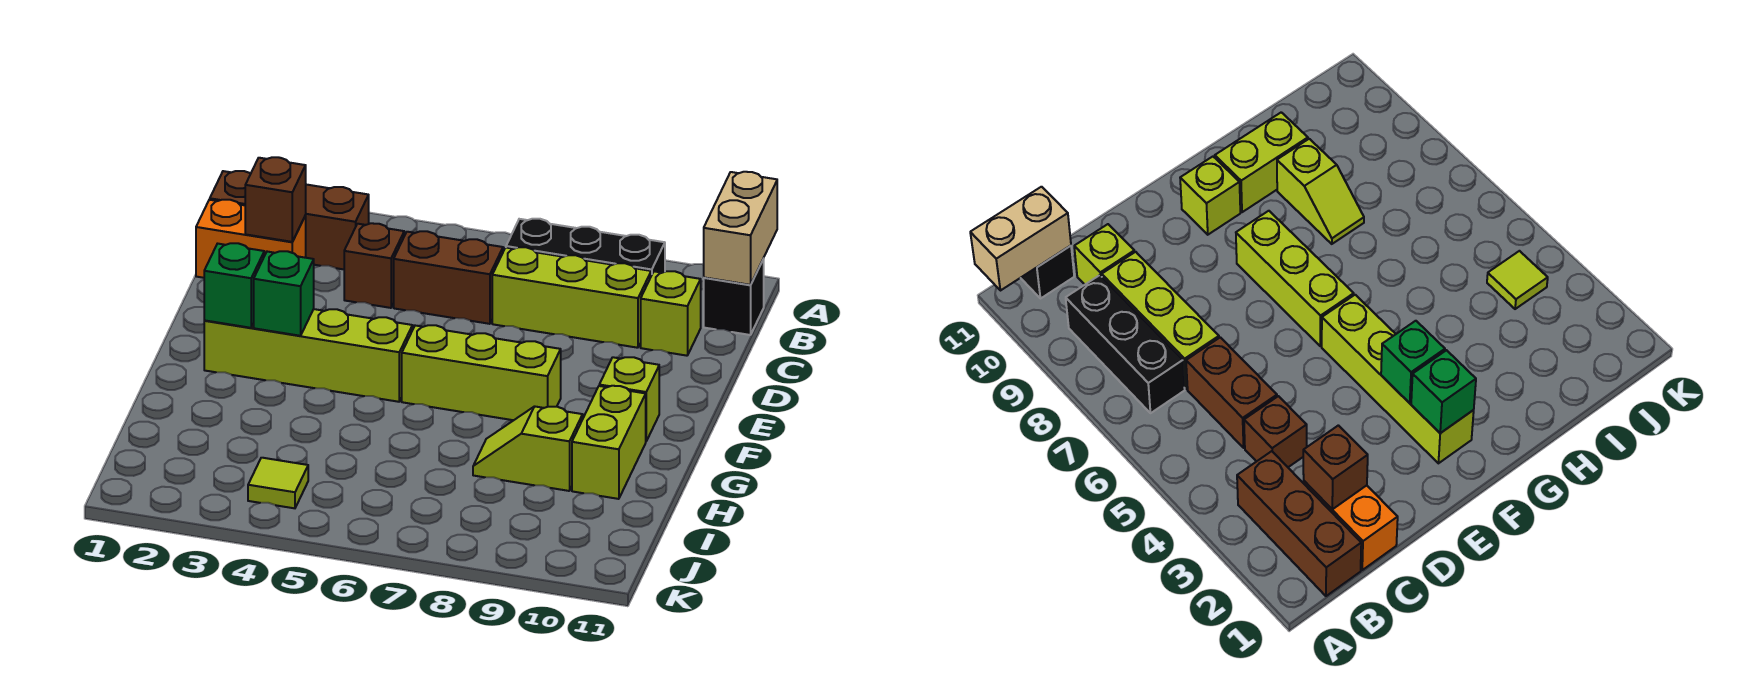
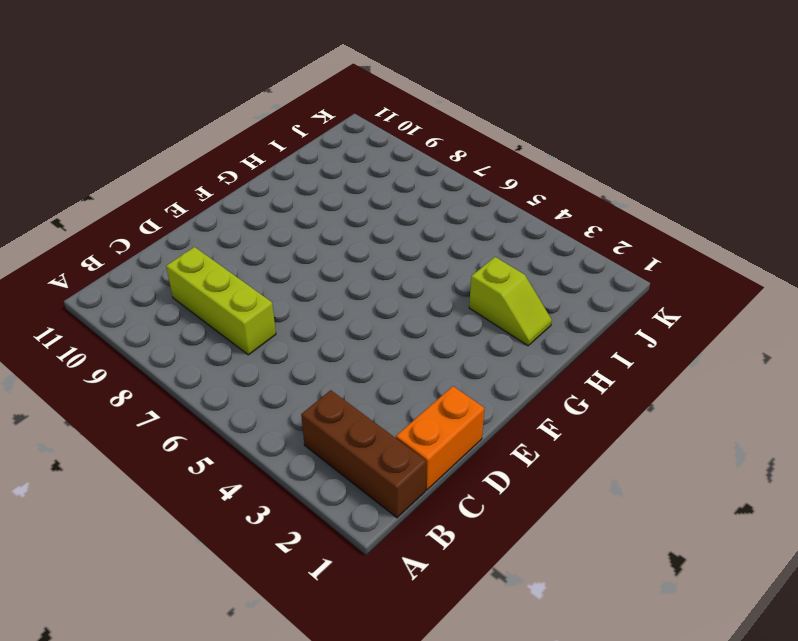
orange brick C1:D1 level 1 -> orange brick C1:C2 level 1
lime slope H2:H3 level 1 top 3 -> lime slope H8:H9 level 1 top 9
none -> black brick B7:B9 level 1
none -> black brick B11 level 1
none -> brown brick C4 level 1

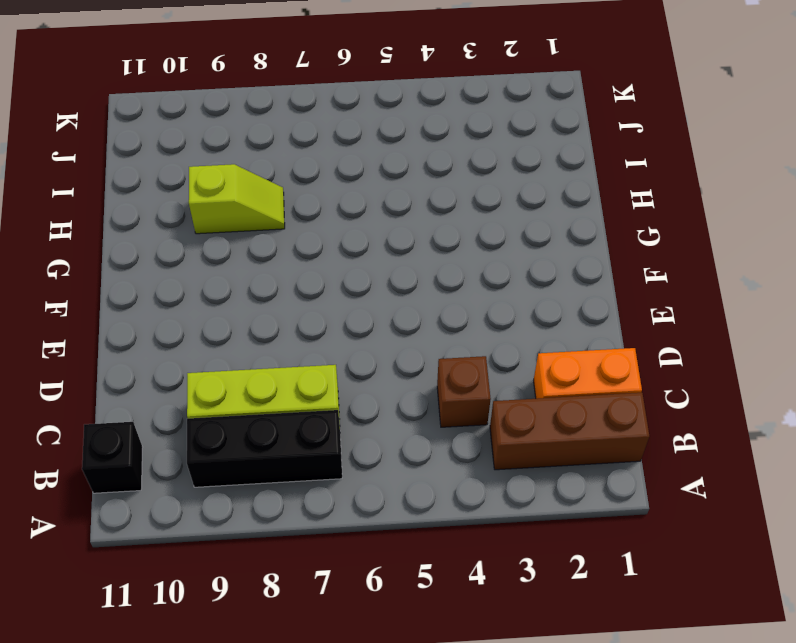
none -> brown brick C5:C6 level 1
none -> lime brick C10 level 1
none -> lime brick F2:F5 level 1

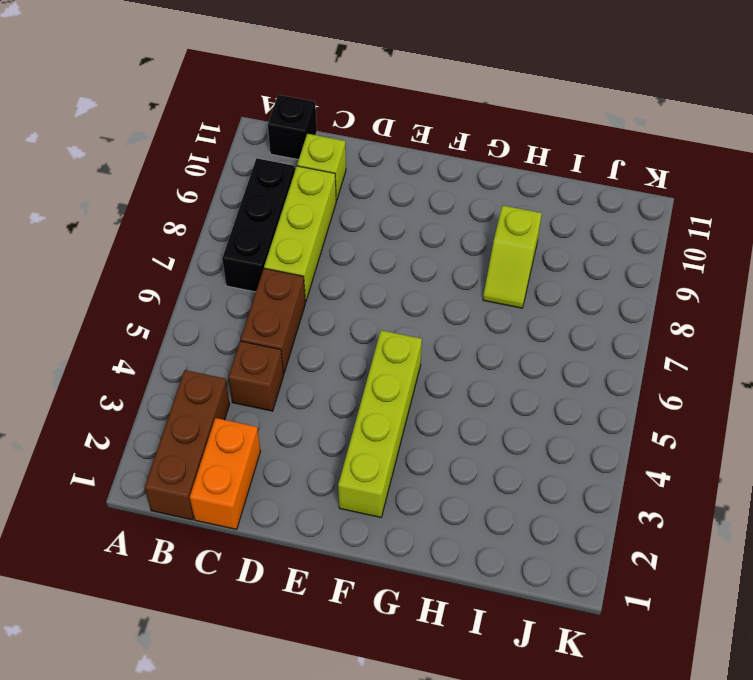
none -> lime brick F6:F8 level 1
none -> lime brick F10 level 1
none -> lime brick G10:H10 level 1

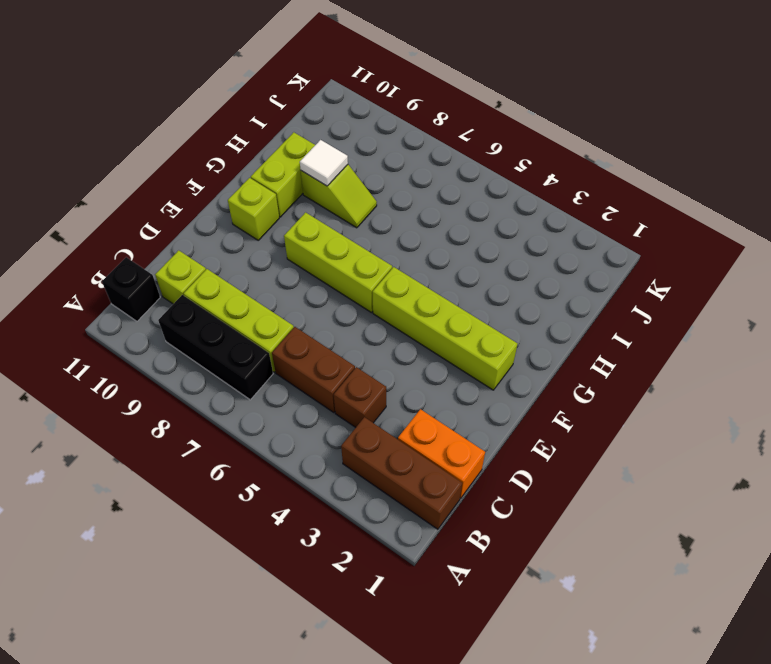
white tile H9 level 2 -> none
none -> lime tile J4 level 1
none -> tan brick A11:B11 level 2
none -> brown brick C2 level 2

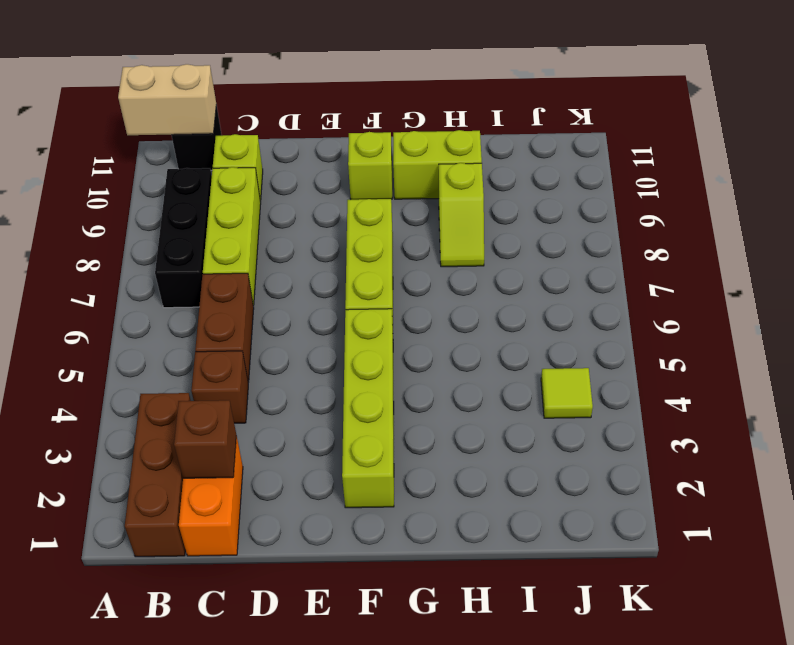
none -> green brick F2 level 2
none -> green brick F3 level 2

